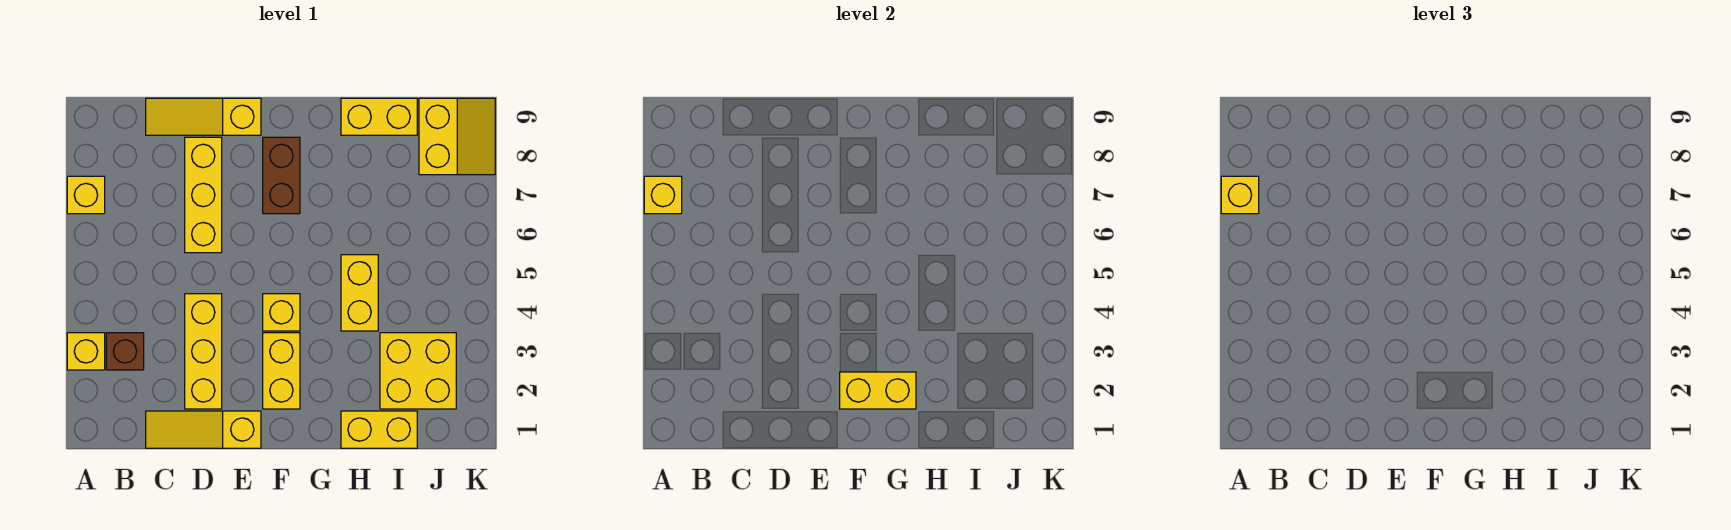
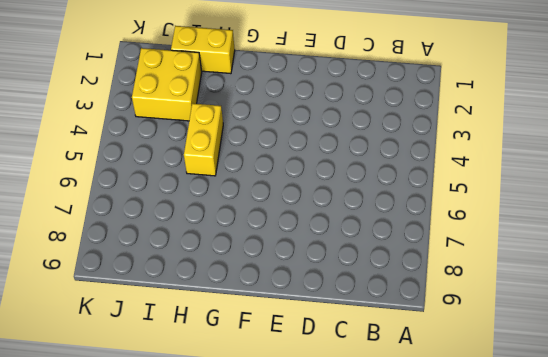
none -> yellow brick A3 level 1
none -> yellow brick A7 level 1
none -> brown brick B3 level 1

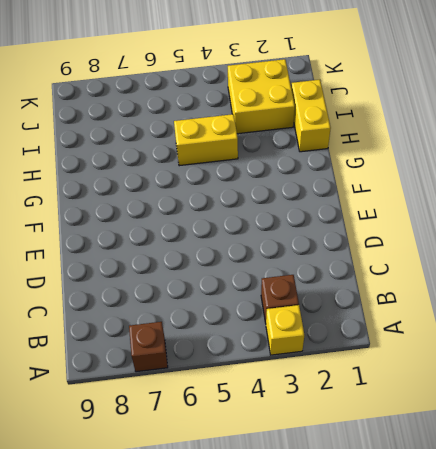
brown brick A7 level 1 -> yellow brick A7 level 1
none -> yellow slope C1:E1 level 1 top E
none -> yellow slope C9:E9 level 1 top E
none -> yellow brick D2:D4 level 1

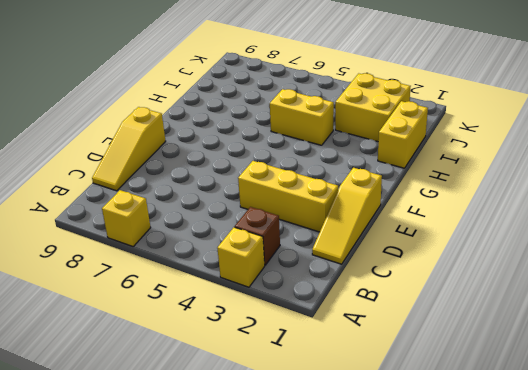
none -> yellow brick D6:D8 level 1
none -> yellow brick F2:F3 level 1
none -> yellow brick F4 level 1

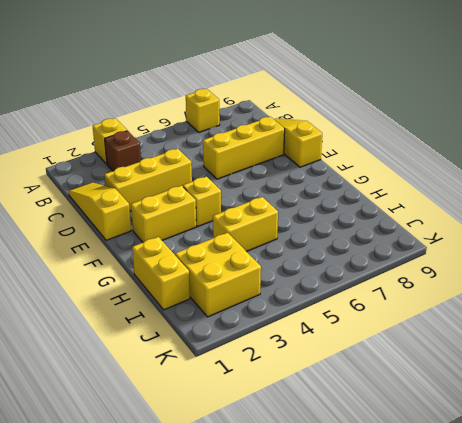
none -> brown brick F7:F8 level 1
none -> yellow brick H9:I9 level 1
none -> yellow slope J8:K9 level 1 top J

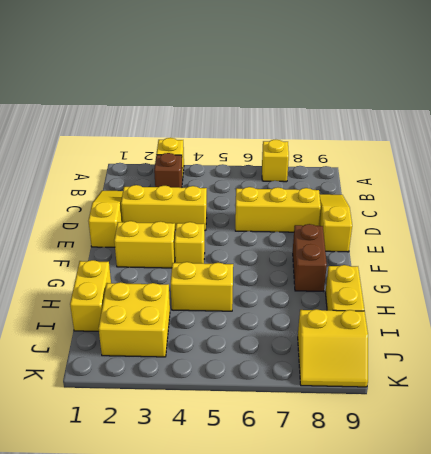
brown brick F8:G8 level 1 -> brown brick F7:F8 level 1
none -> yellow brick A7 level 2
none -> yellow brick F2:G2 level 2
none -> yellow brick A7 level 3

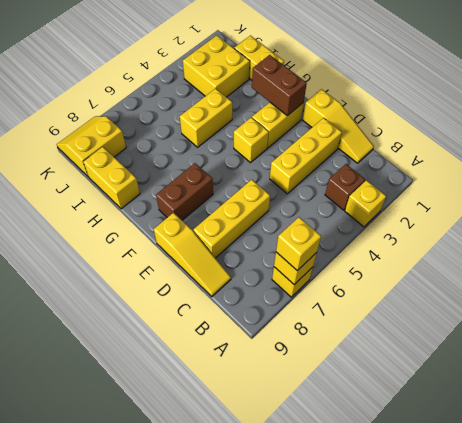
brown brick F2:G2 level 2 -> yellow brick F2:G2 level 2

